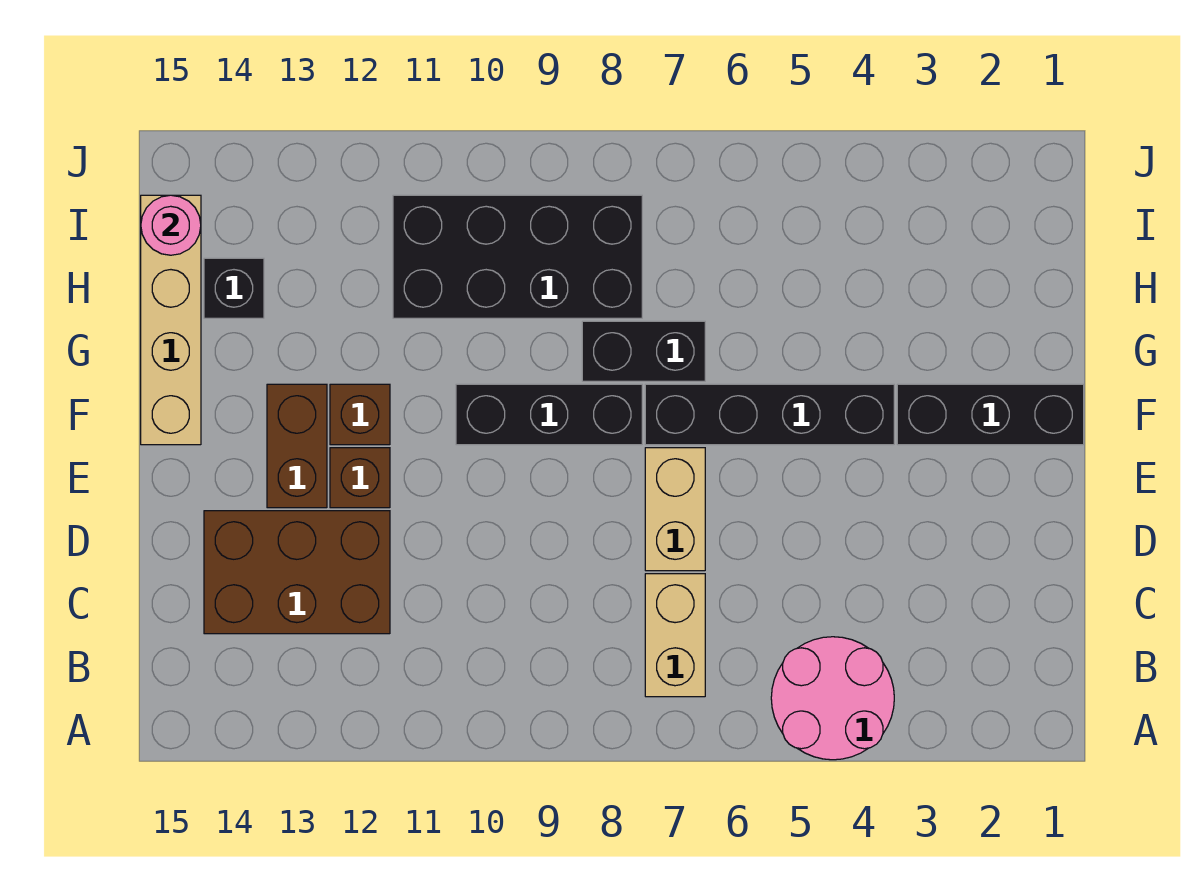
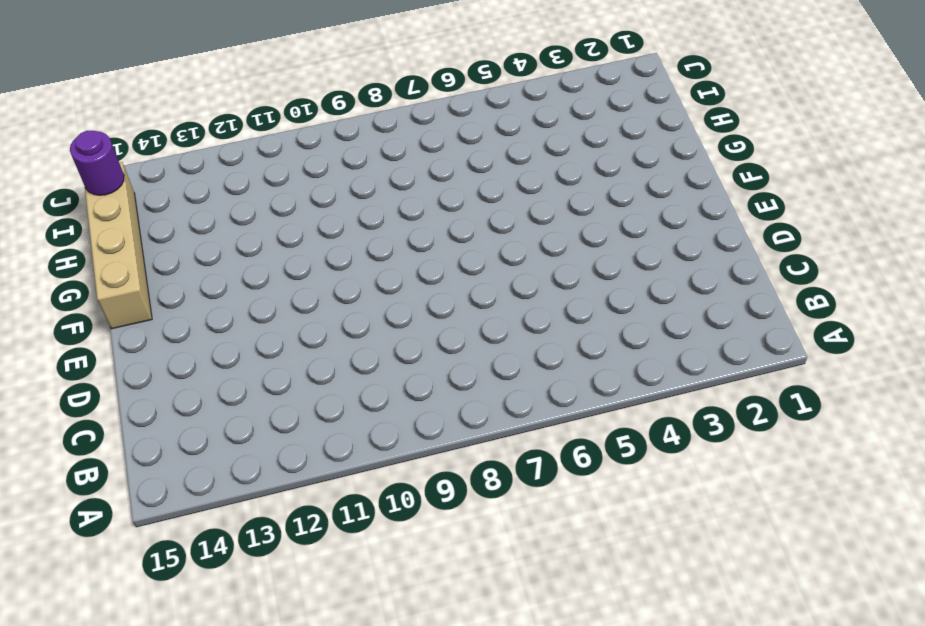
purple round brick I15 level 2 -> pink round brick I15 level 2
none -> pink round brick A4:B5 level 1
none -> tan brick B7:C7 level 1
none -> brown brick C12:D14 level 1

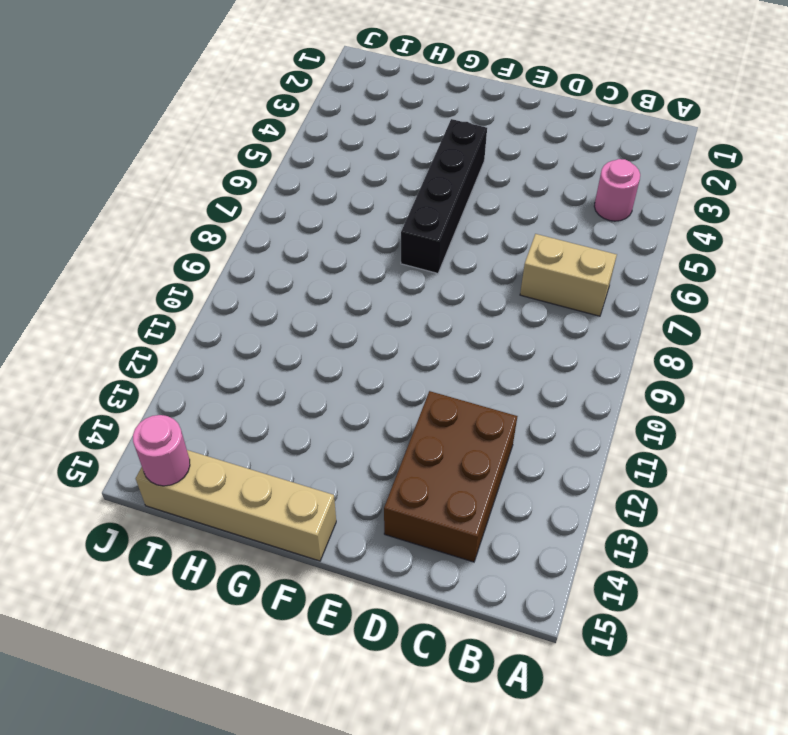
pink round brick B4 level 1 -> pink round brick A4:B5 level 1
none -> tan brick D7:E7 level 1
none -> brown brick E12 level 1
none -> brown brick E13:F13 level 1

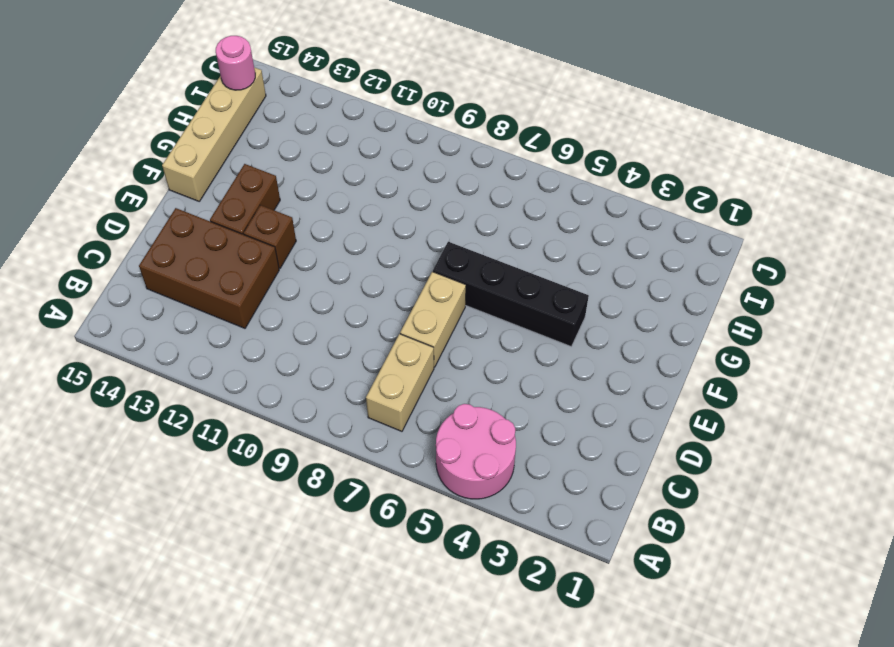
none -> black brick F1:F3 level 1
none -> black brick F8:F10 level 1
none -> brown brick F12 level 1

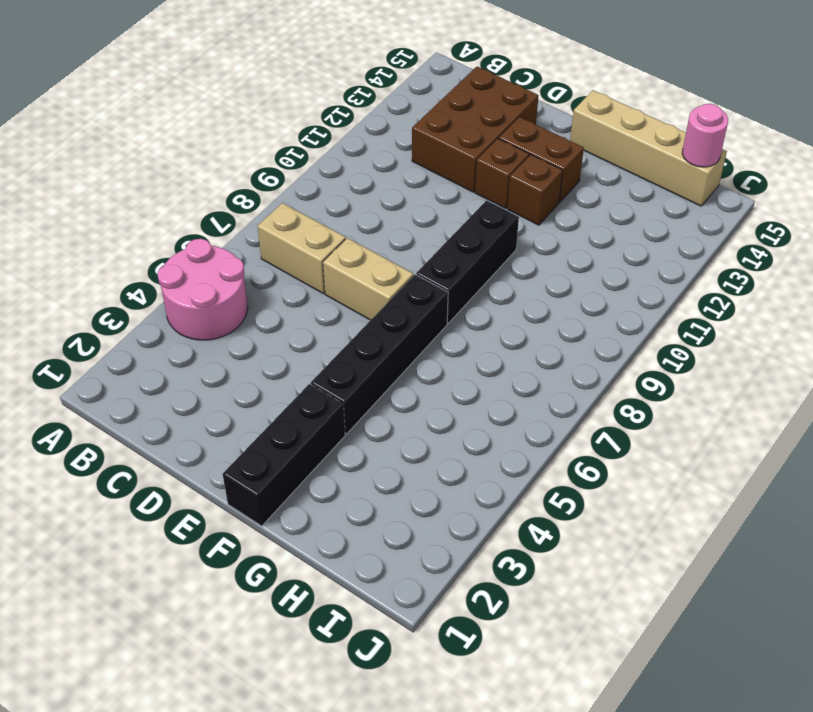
none -> black brick G7:G8 level 1
none -> black brick H8:I11 level 1
none -> black brick H14 level 1

